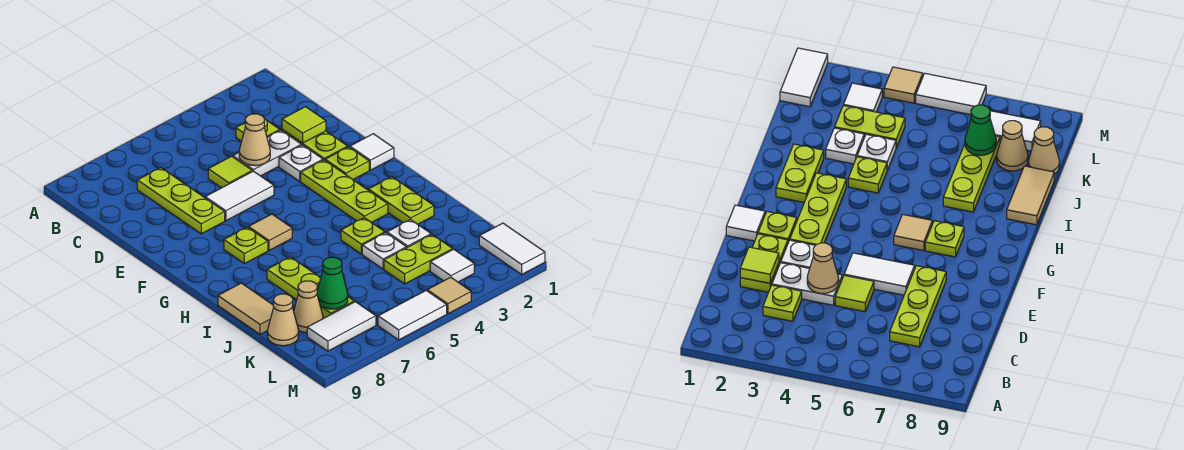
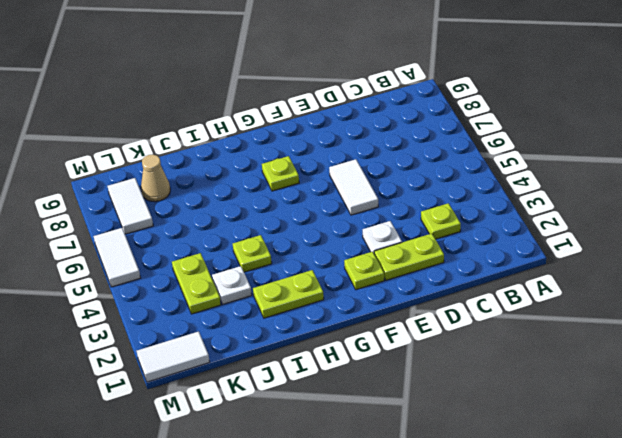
none -> lime plate C7:E7 level 1
none -> white plate D3:D4 level 1
none -> lime tile D5 level 1

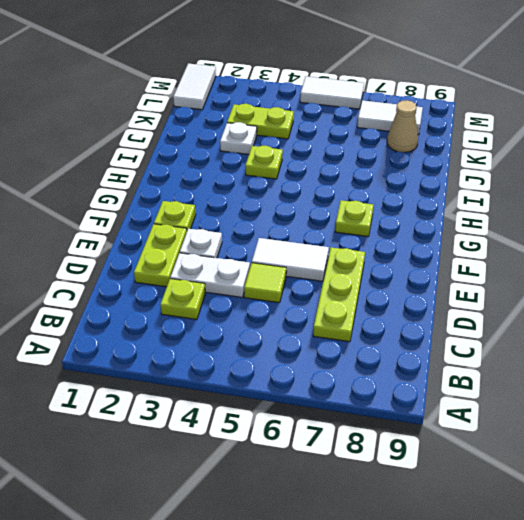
none -> white tile F1 level 1
none -> lime plate F3:H3 level 1
none -> tan tile G6 level 1

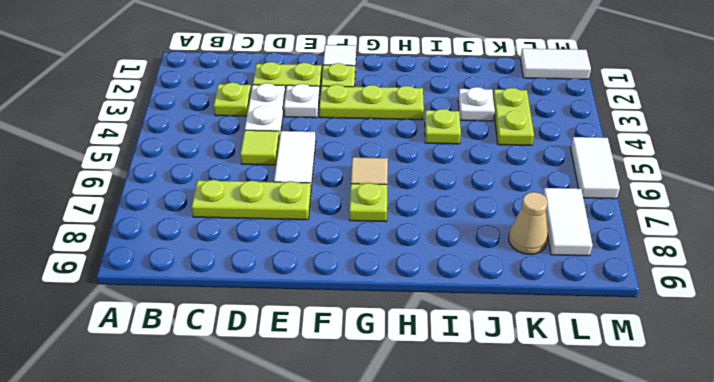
none -> lime plate H2:I2 level 1
none -> lime plate I7:K7 level 1
none -> tan tile I9:J9 level 1

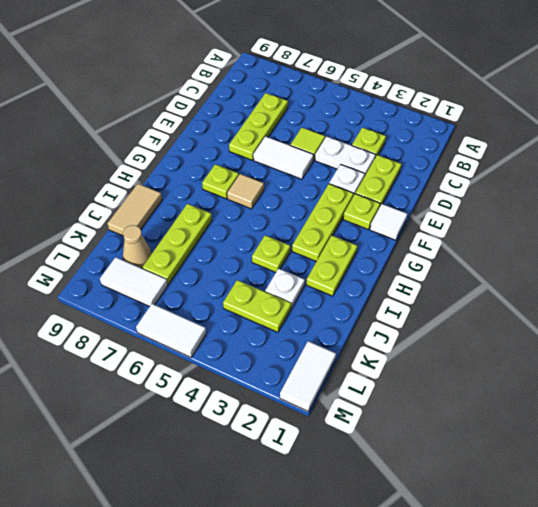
none -> white plate J4 level 1
none -> tan cone K9 level 1
none -> white tile L3 level 1

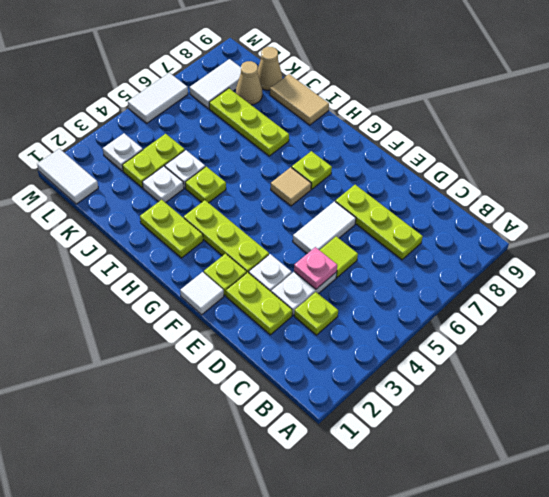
pink plate D4 level 2 -> tan cone D4 level 2
white plate L3 level 1 -> white tile L3 level 1
none -> tan tile M4 level 1
none -> lime tile D2 level 2
none -> green cone K7 level 2

